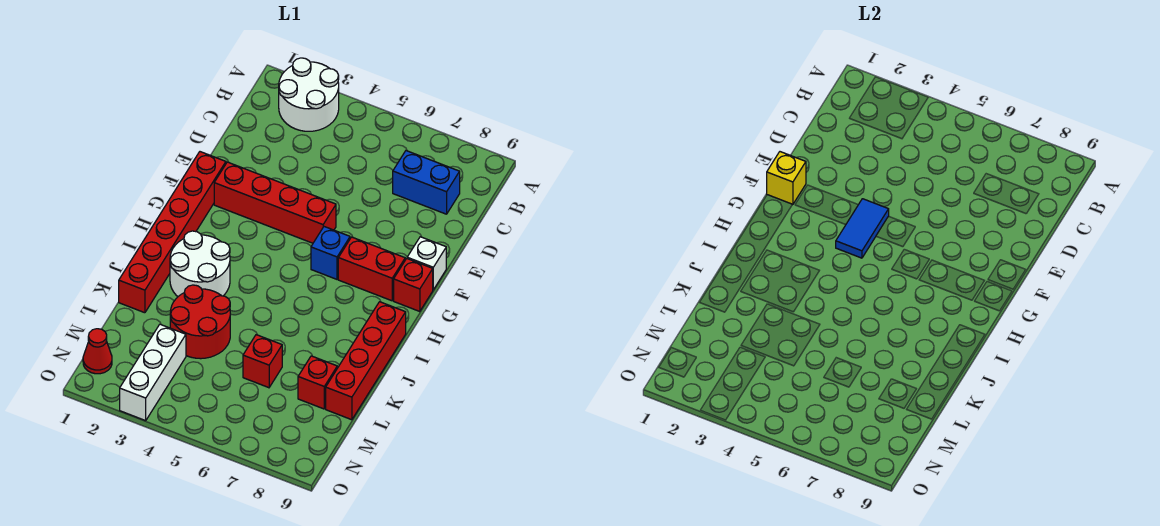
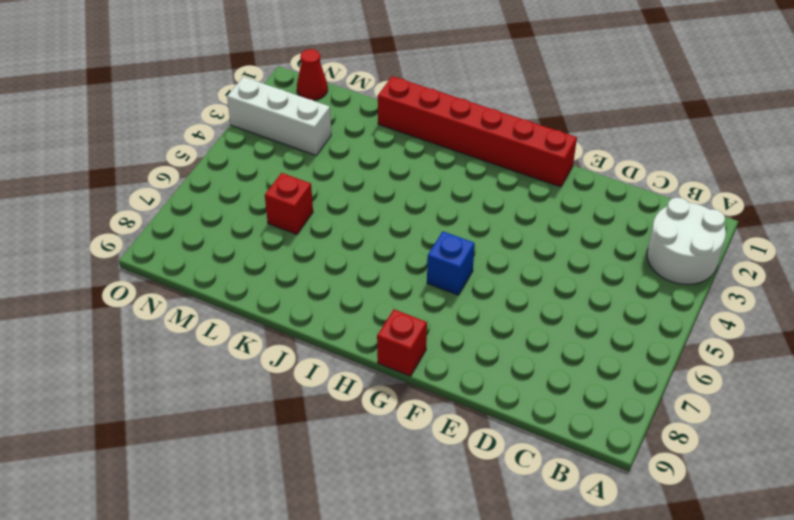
none -> blue brick C7:C8 level 1
none -> red brick F2:F5 level 1
none -> white brick F9 level 1

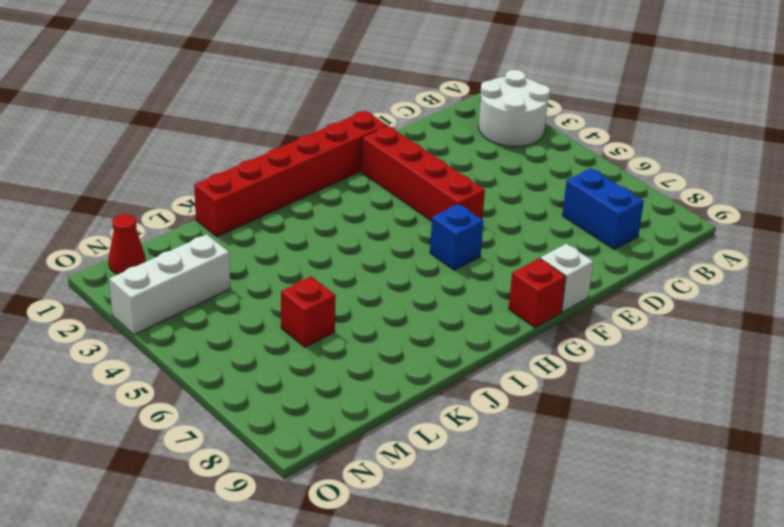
none -> red brick G7:G8 level 1
none -> white round brick I2:J3 level 1
none -> red brick I9:L9 level 1

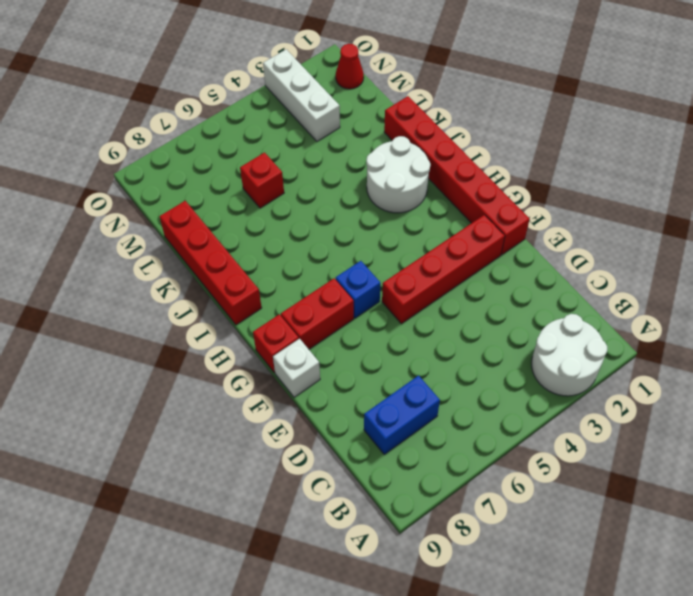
none -> red round brick K3:L4 level 1
none -> red brick L8 level 1
none -> yellow brick F1 level 2

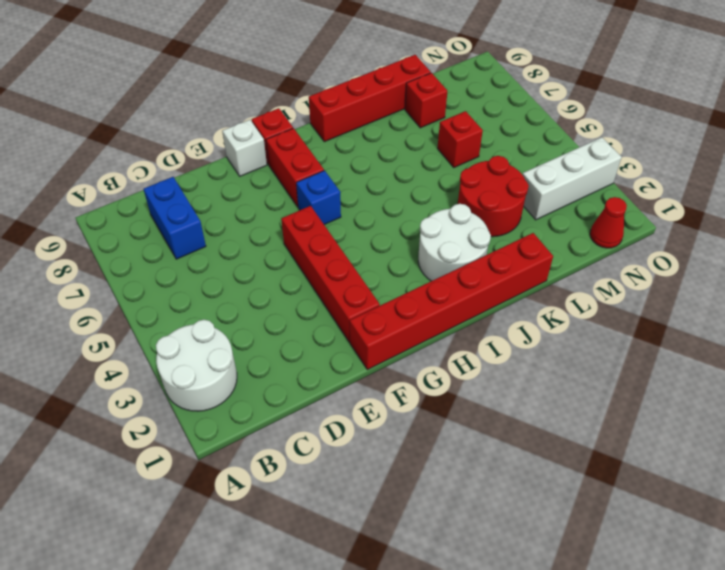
none -> yellow brick F1 level 2
none -> blue tile F4:G4 level 2

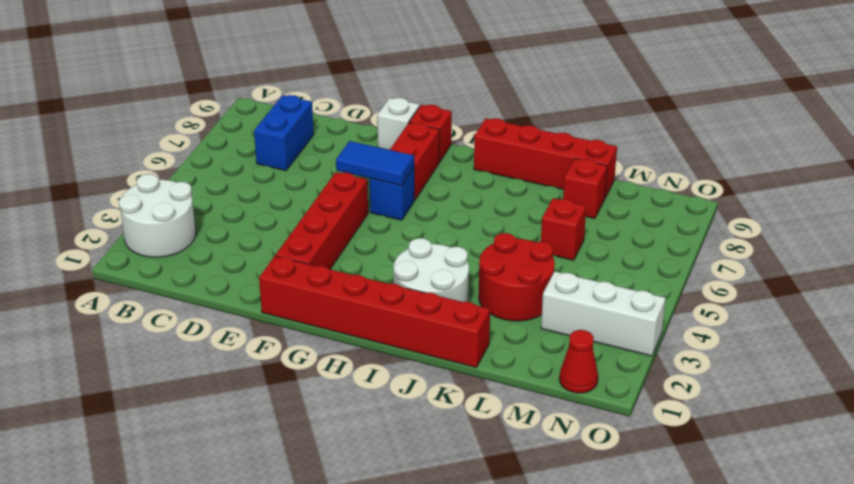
blue tile F6:G6 level 2 -> blue tile F4:G4 level 2
none -> yellow brick F1 level 2

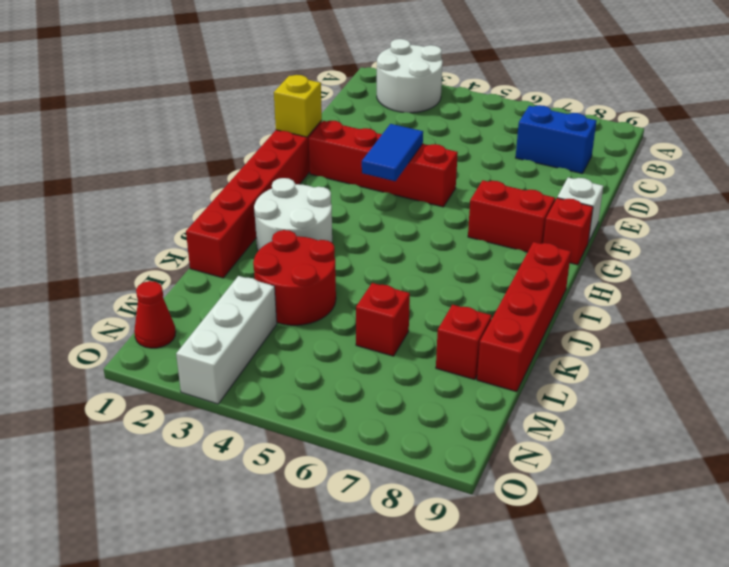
none -> blue brick G6 level 1

